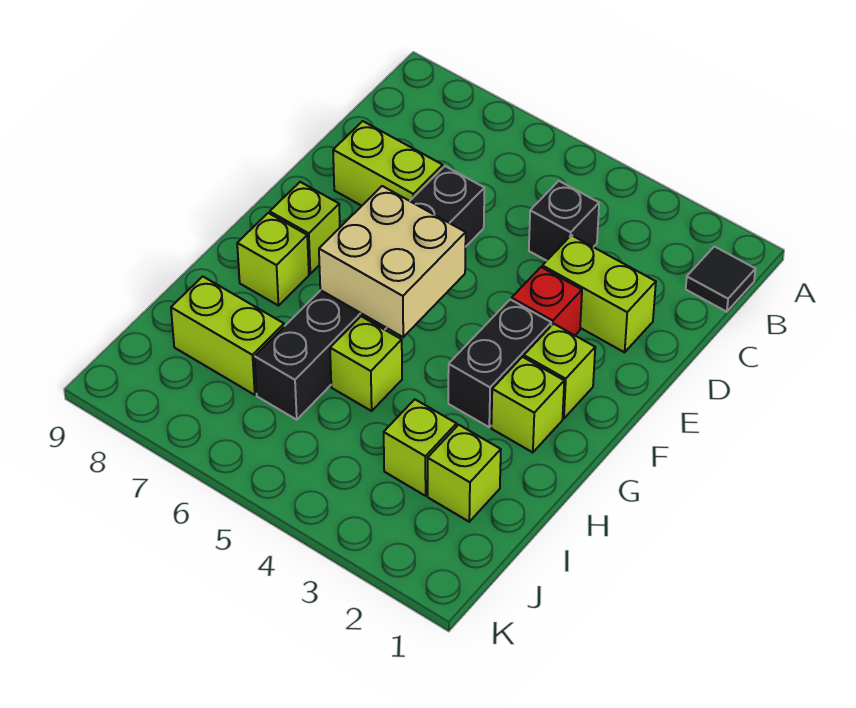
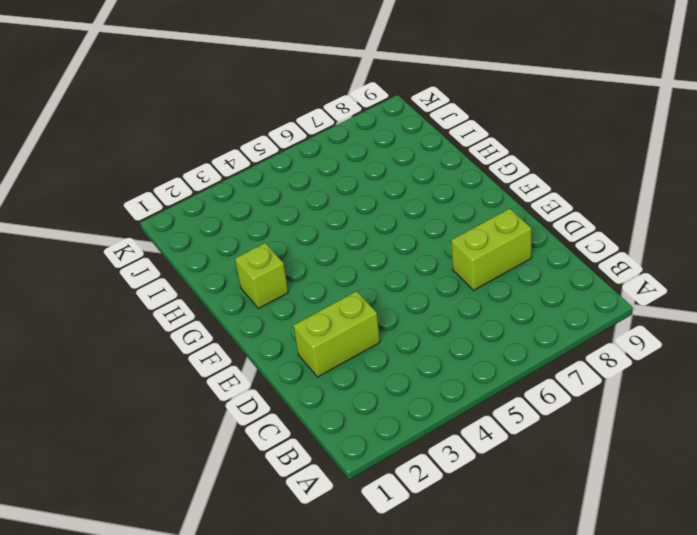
none -> black tile B1 level 1
none -> black brick C4 level 1
none -> black brick D6:I6 level 1

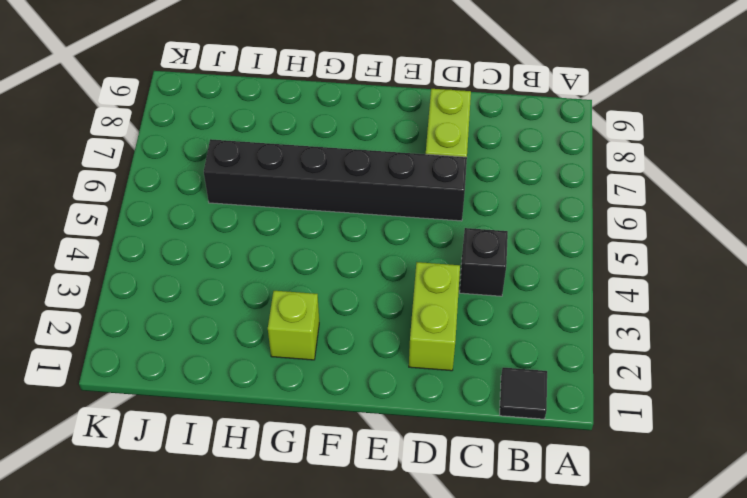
none -> red brick E3 level 1
none -> lime brick F2 level 1
none -> black brick F3:G3 level 1

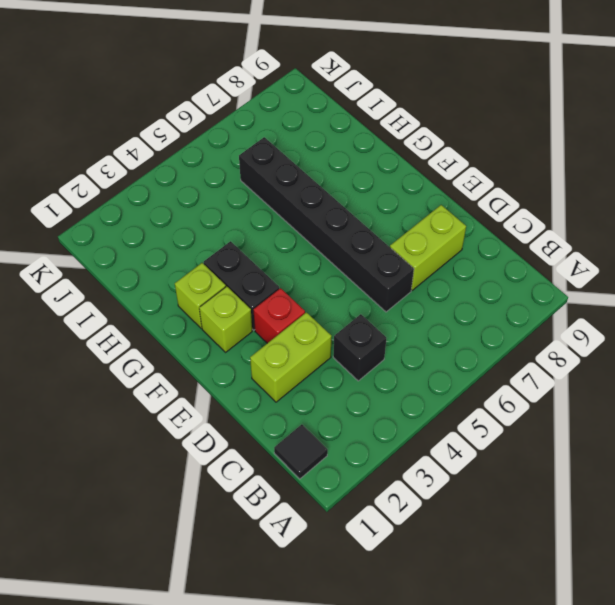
none -> lime brick F8 level 1
none -> lime brick G8 level 1
none -> lime brick H5 level 1

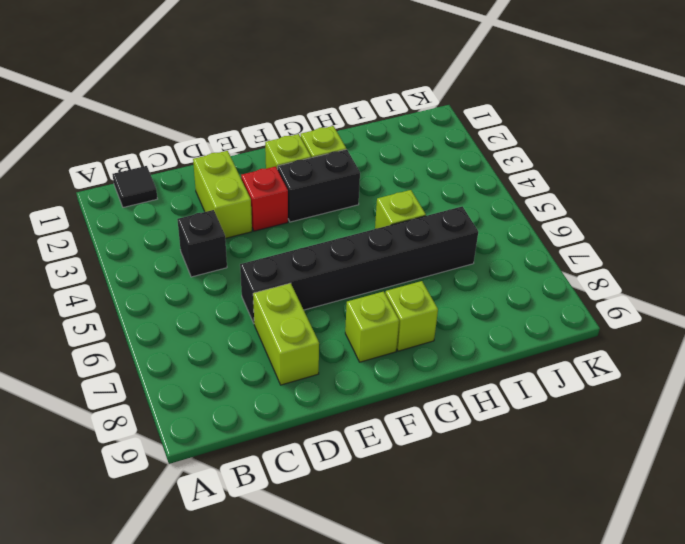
none -> lime brick I2 level 1
none -> lime brick I3 level 1
none -> lime brick I7:I8 level 1

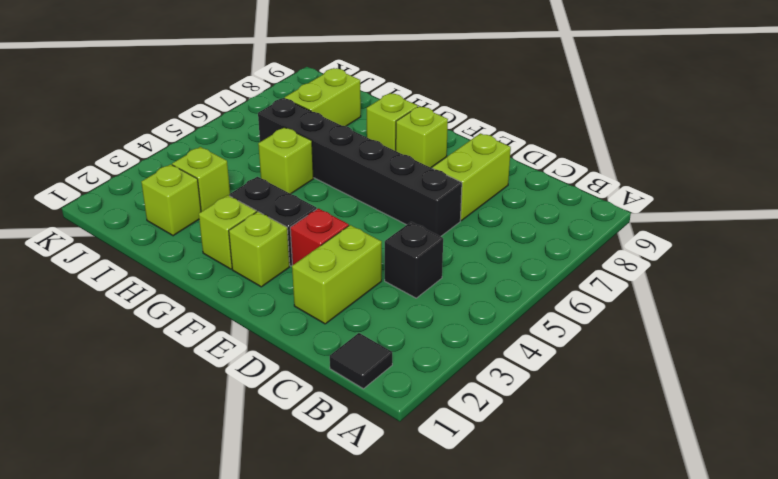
none -> tan brick F5:G6 level 2

